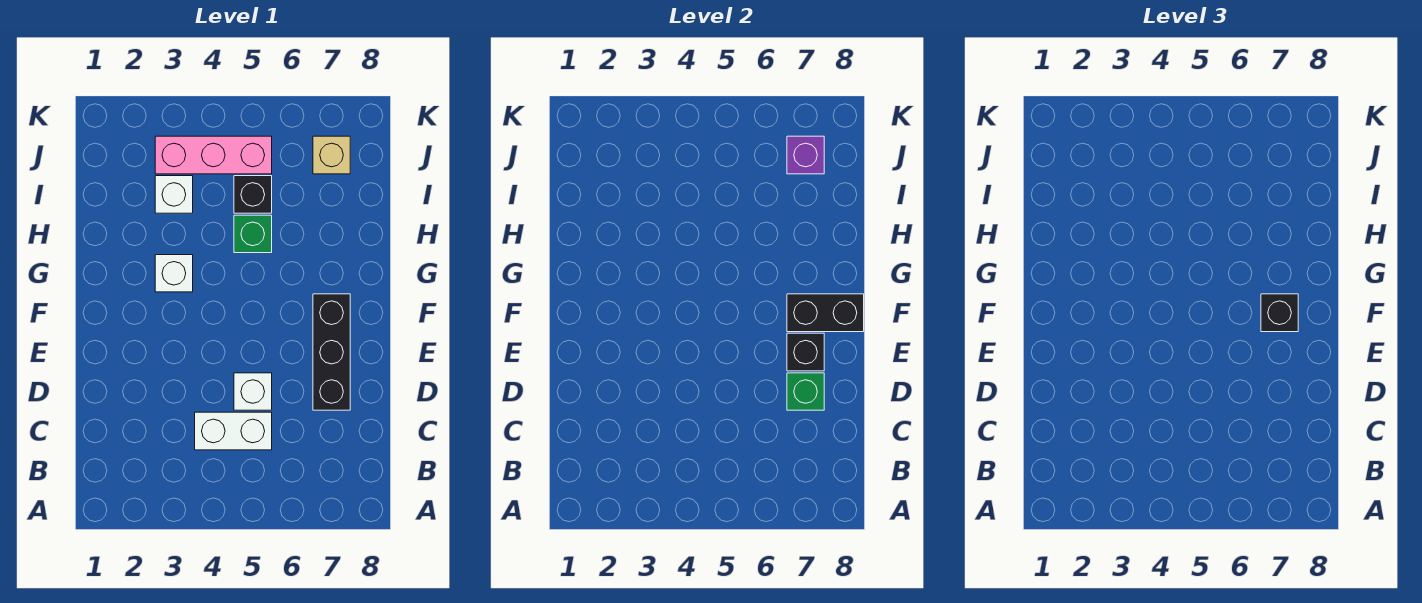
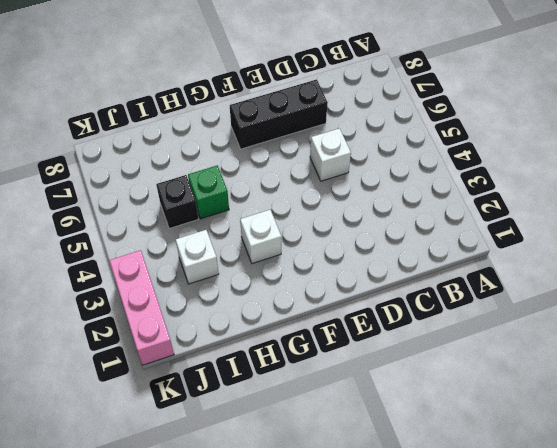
pink brick K1:K3 level 1 -> pink brick J3:J5 level 1
none -> white brick C4:C5 level 1
none -> tan brick J7 level 1
none -> green brick D7 level 2

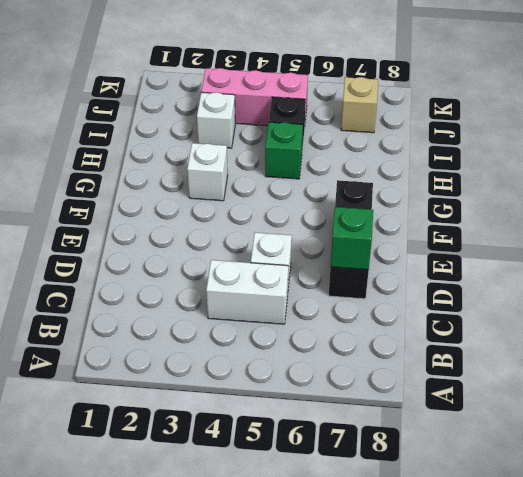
none -> black brick E7 level 2
none -> black brick F7:F8 level 2
none -> purple brick J7 level 2

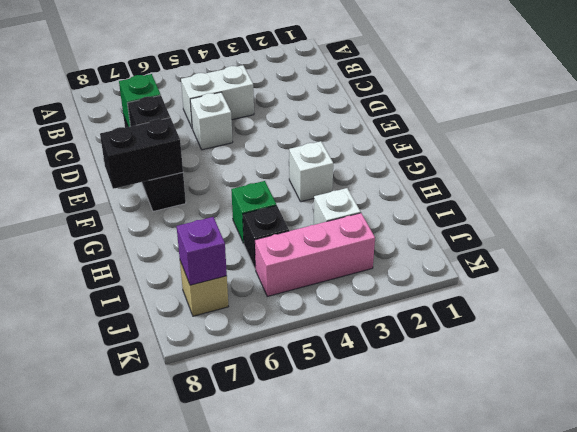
none -> black brick F7 level 3

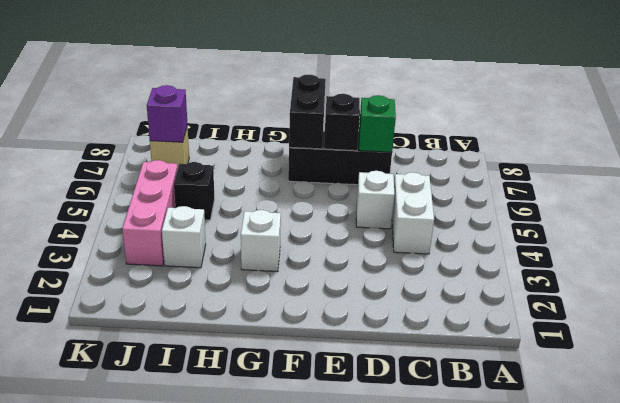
none -> green brick H5 level 1
none -> black brick F7 level 3

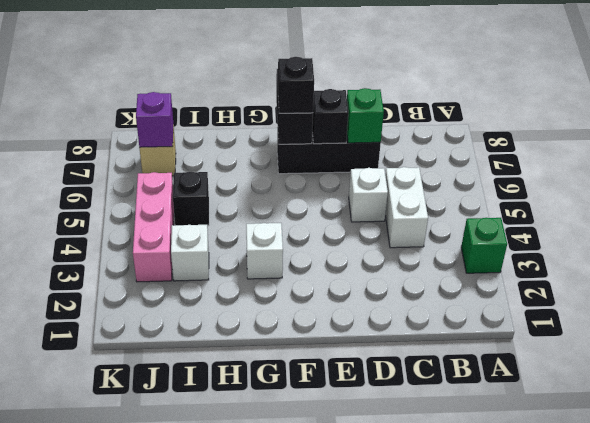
green brick A3 level 1 -> green brick H5 level 1

